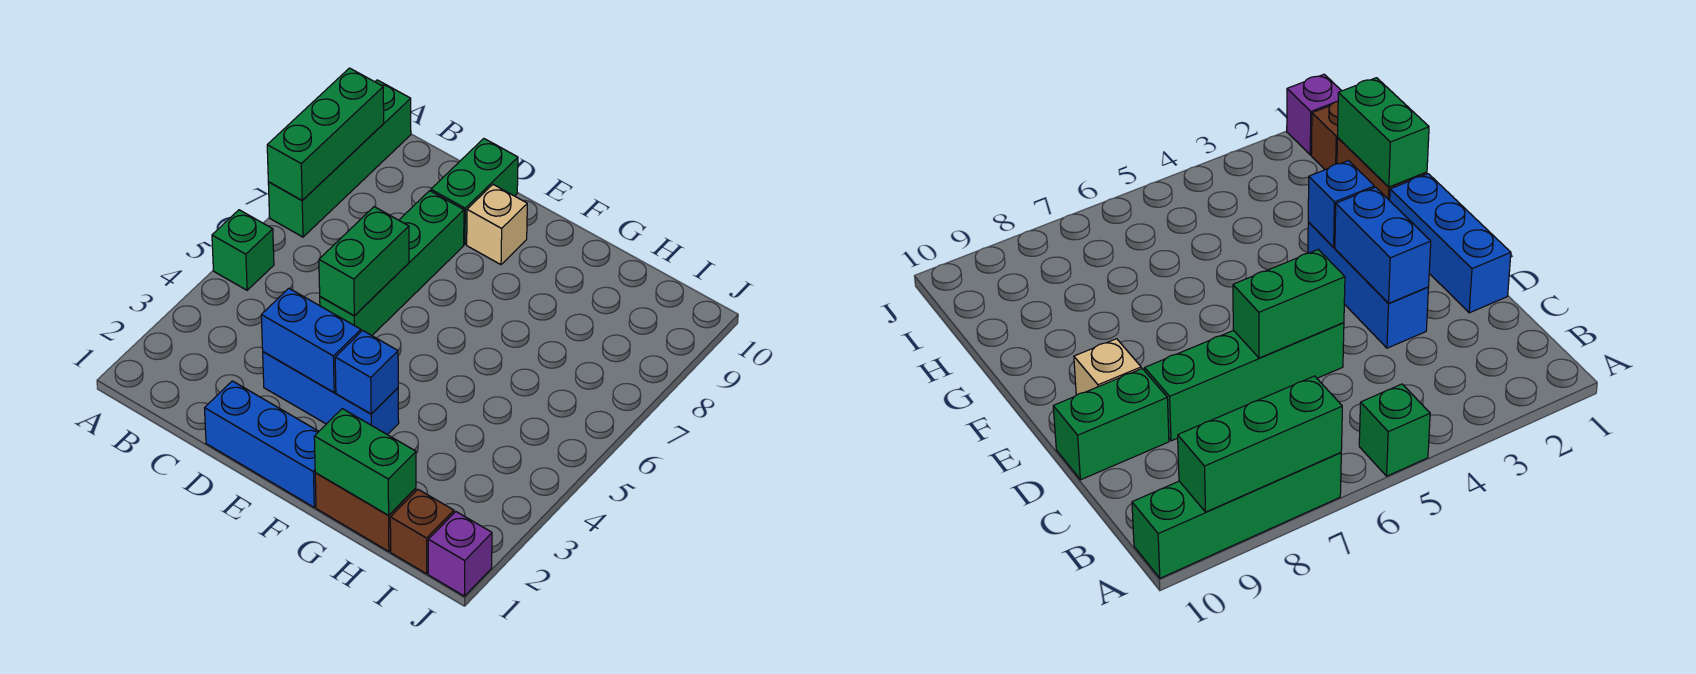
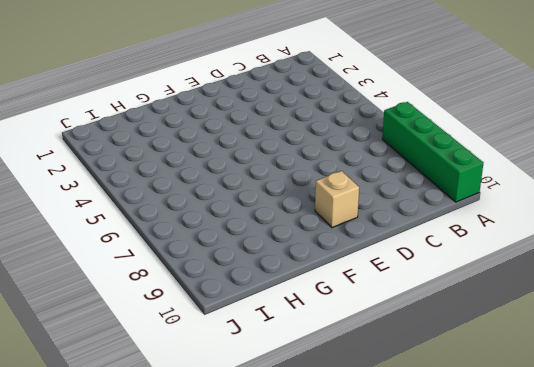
none -> green brick A5 level 1
none -> blue brick D1:F1 level 1
none -> blue brick D3:F3 level 1

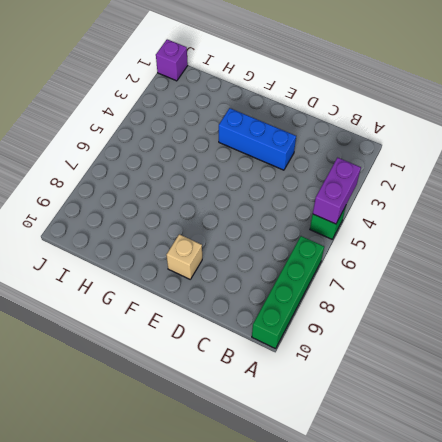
purple brick A4:A5 level 2 -> none
none -> blue brick D1:F1 level 1
none -> green brick D5:D8 level 1
none -> green brick D9:D10 level 1

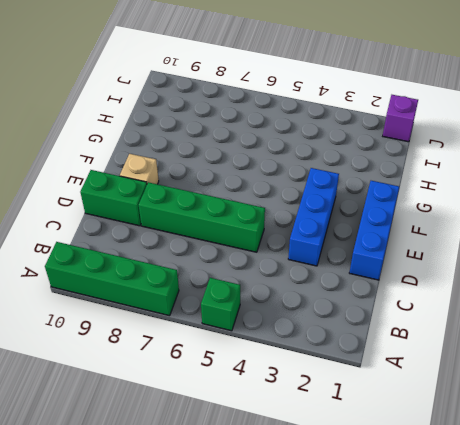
none -> brown brick G1:H1 level 1
none -> brown brick I1 level 1
none -> green brick A7:A9 level 2

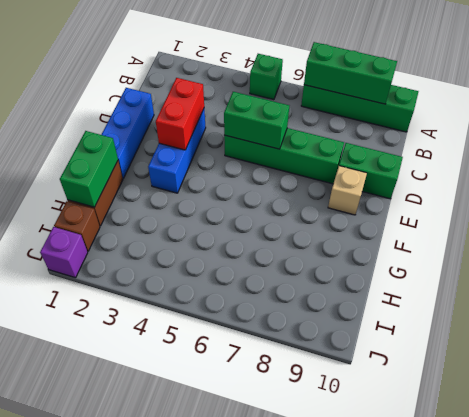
red brick D3:E3 level 2 -> blue brick D3:E3 level 2
none -> blue brick F3 level 2

